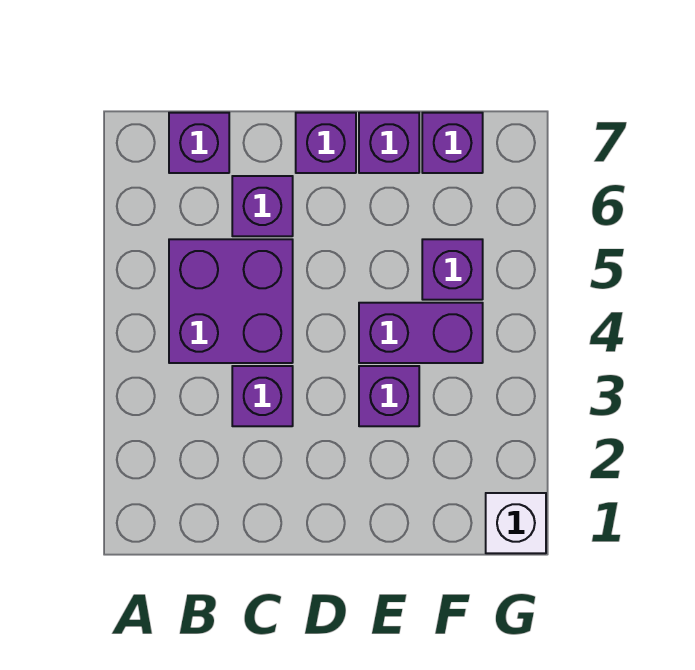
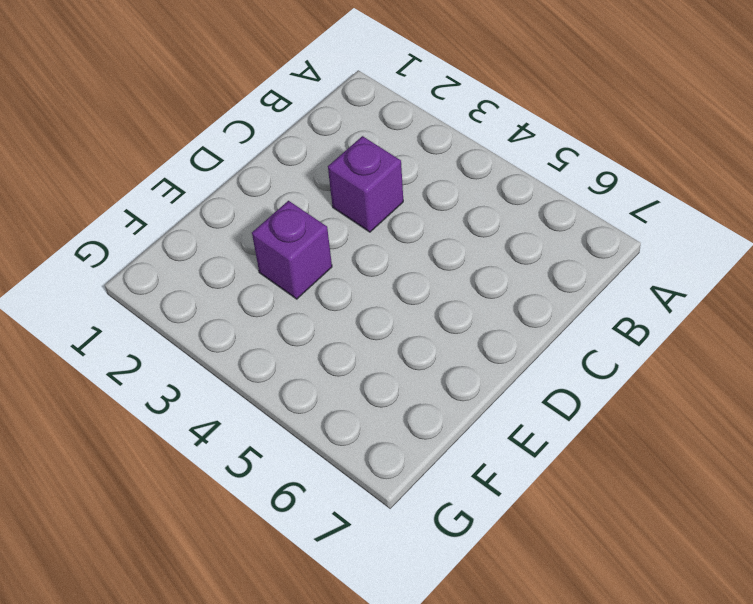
none -> purple brick B4:C5 level 1
none -> purple brick B7 level 1

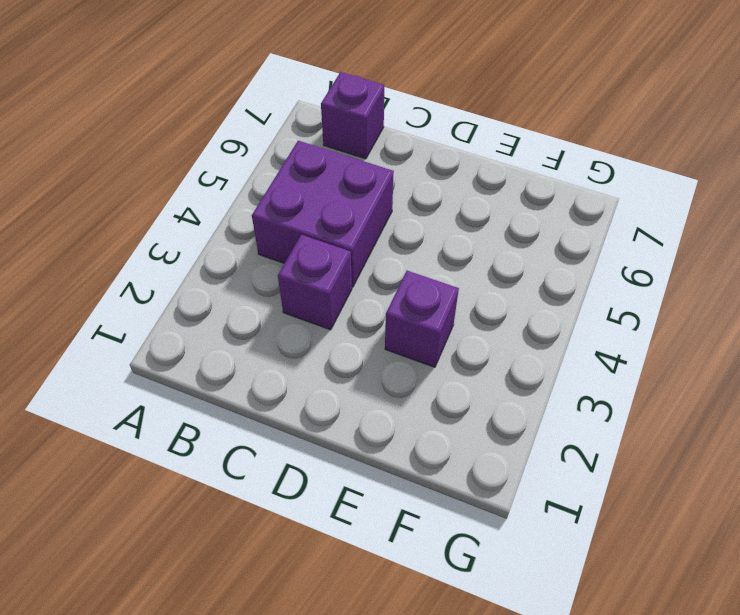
none -> purple brick C6 level 1
none -> purple brick D7 level 1

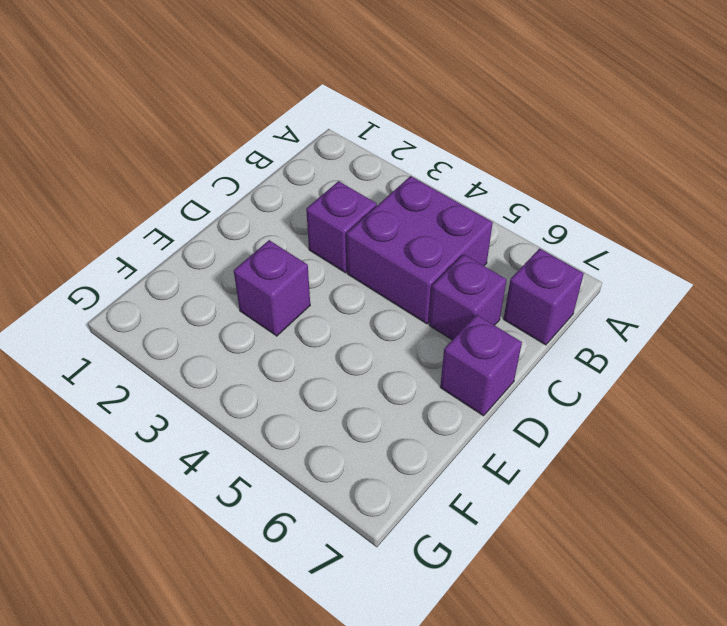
none -> purple brick E4:F4 level 1
none -> purple brick E7 level 1

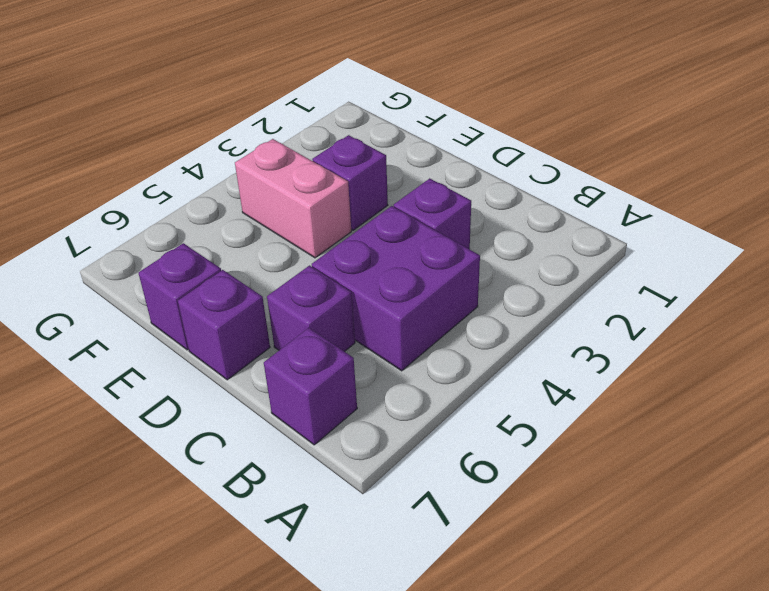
pink brick E4:F4 level 1 -> purple brick E4:F4 level 1
none -> purple brick F5 level 1
none -> purple brick F7 level 1

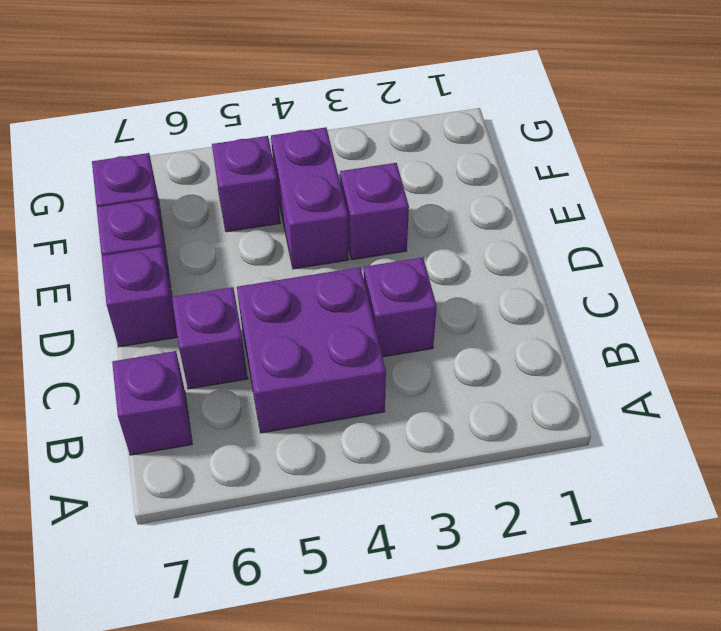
none -> white brick G1 level 1

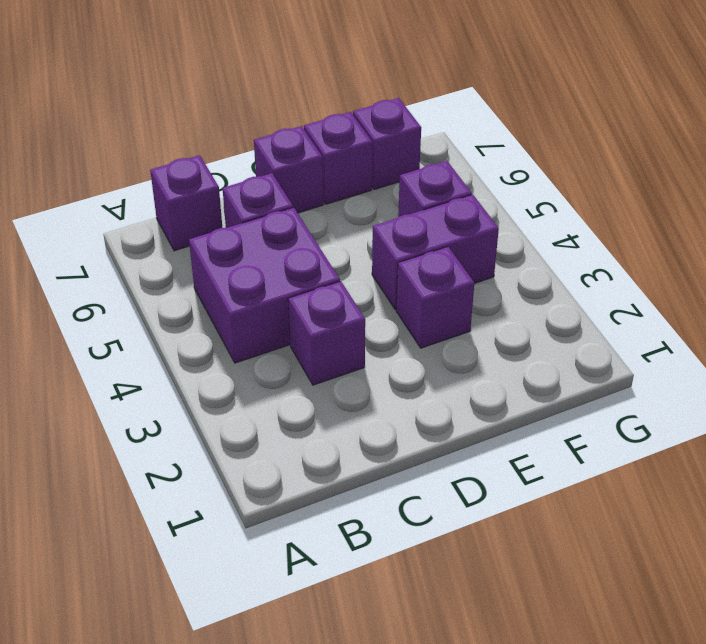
none -> white brick G1 level 1

